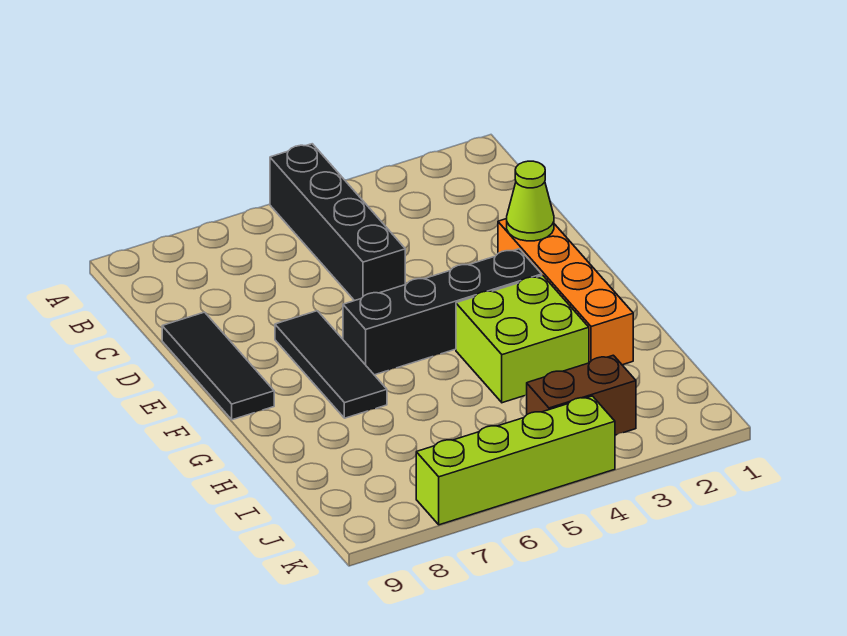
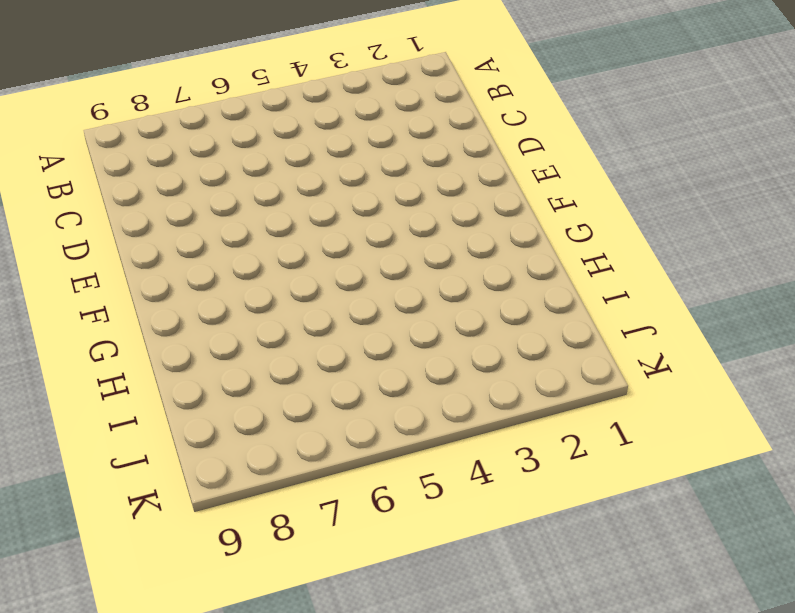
none -> black brick A5:D5 level 1
none -> black tile D9:F9 level 1

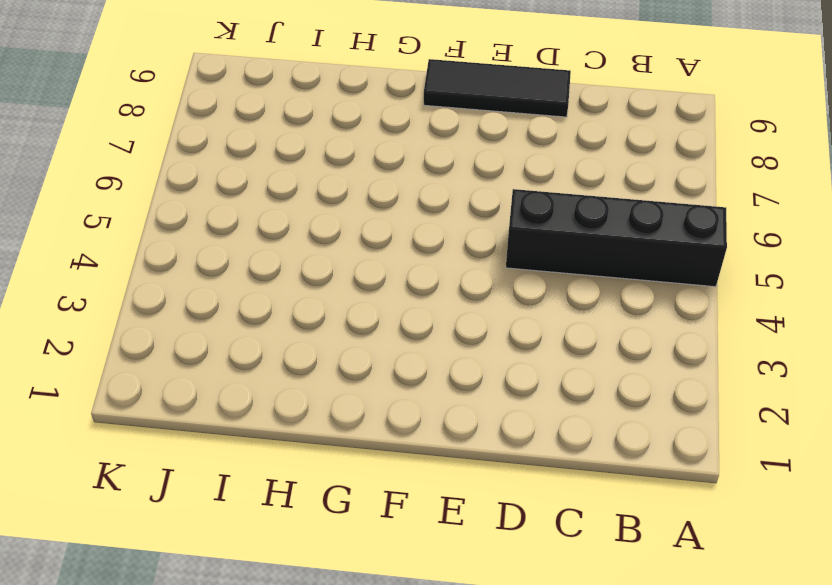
none -> orange brick E2:H2 level 1
none -> black tile E7:G7 level 1

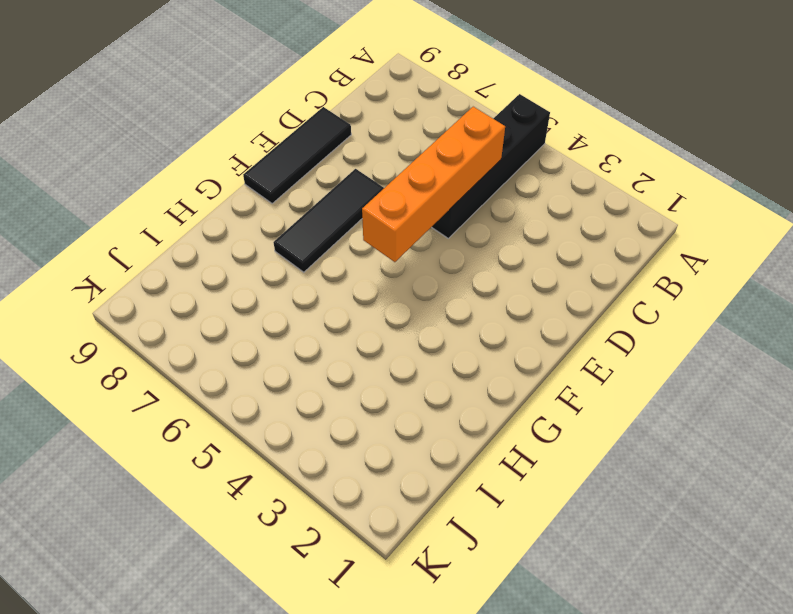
orange brick C5:F5 level 2 -> orange brick E2:H2 level 1
none -> black brick F3:F6 level 1
none -> lime brick G3:H4 level 1

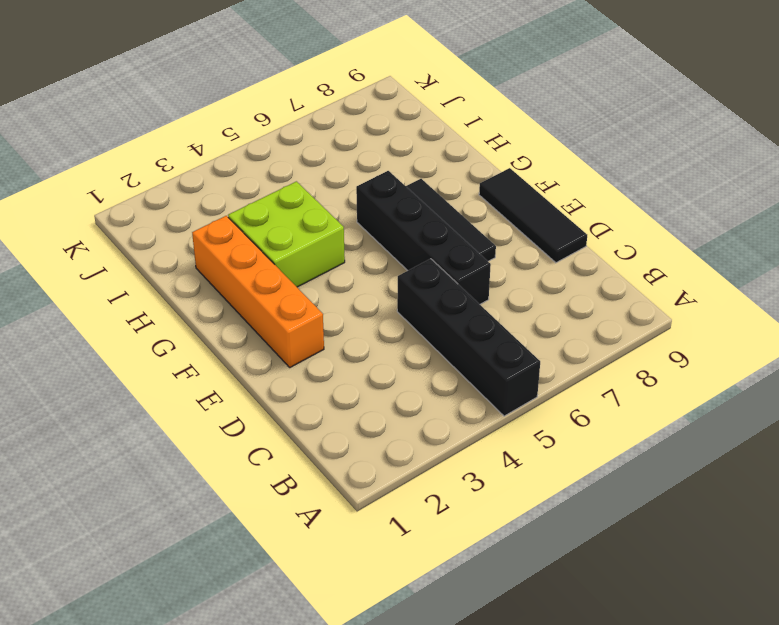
black brick D6:G6 level 1 -> black brick F3:F6 level 1
none -> brown brick J3:J4 level 1
none -> lime brick K4:K7 level 1

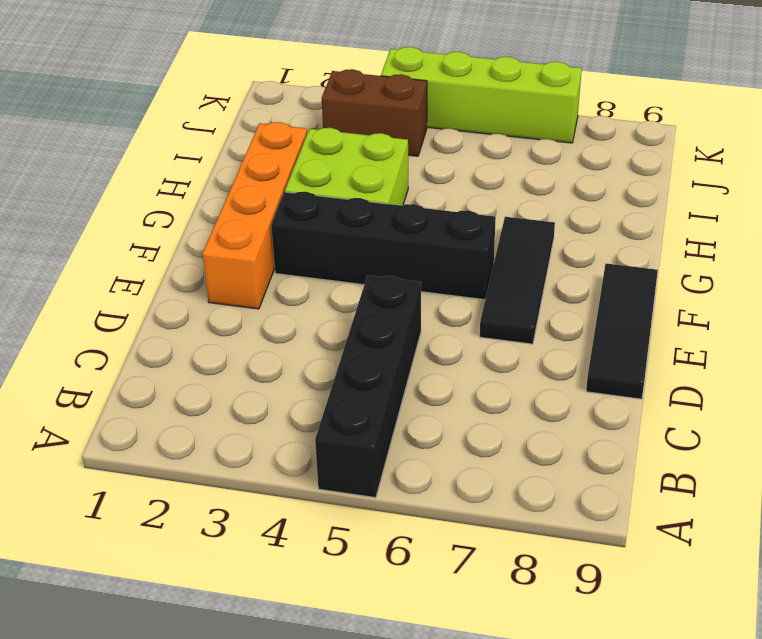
none -> lime cone E2 level 2

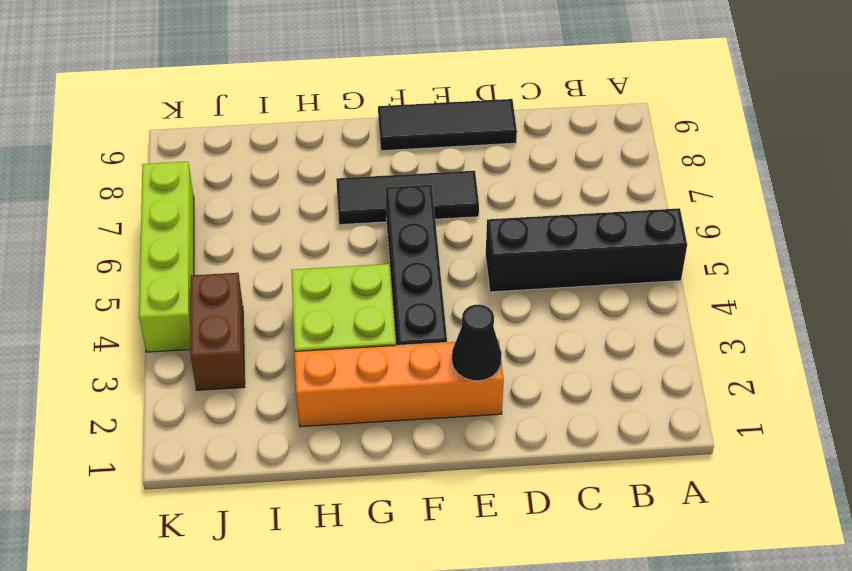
black cone E2 level 2 -> lime cone E2 level 2

